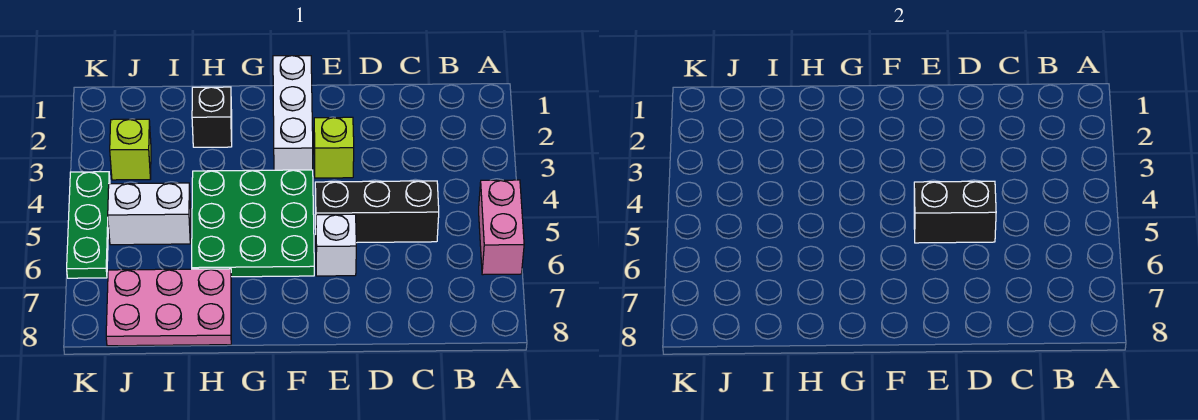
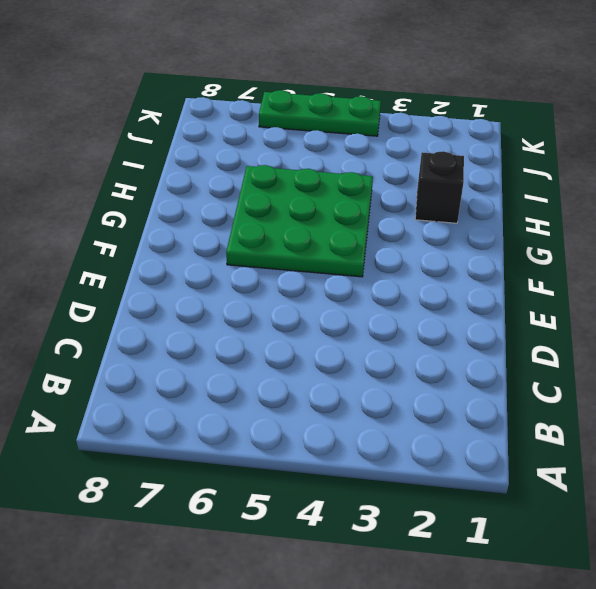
none -> pink brick A5:A6 level 1
none -> black brick C5:E5 level 1
none -> lime brick E3 level 1

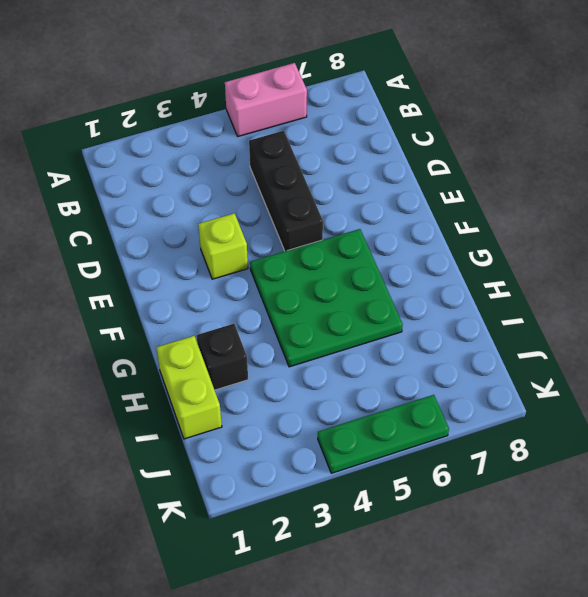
lime brick H1:I1 level 1 -> none
none -> white brick E6 level 1
none -> white brick F1:F3 level 1
none -> pink plate H7:J8 level 1

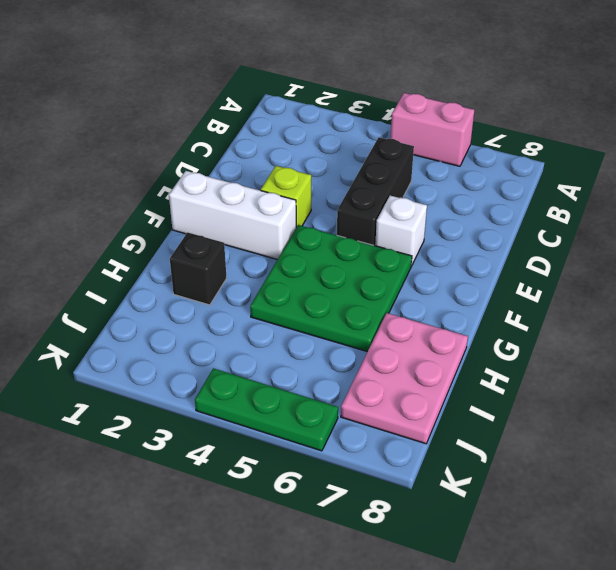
none -> white brick I5:J5 level 1
none -> lime brick J3 level 1
none -> black brick D5:E5 level 2

